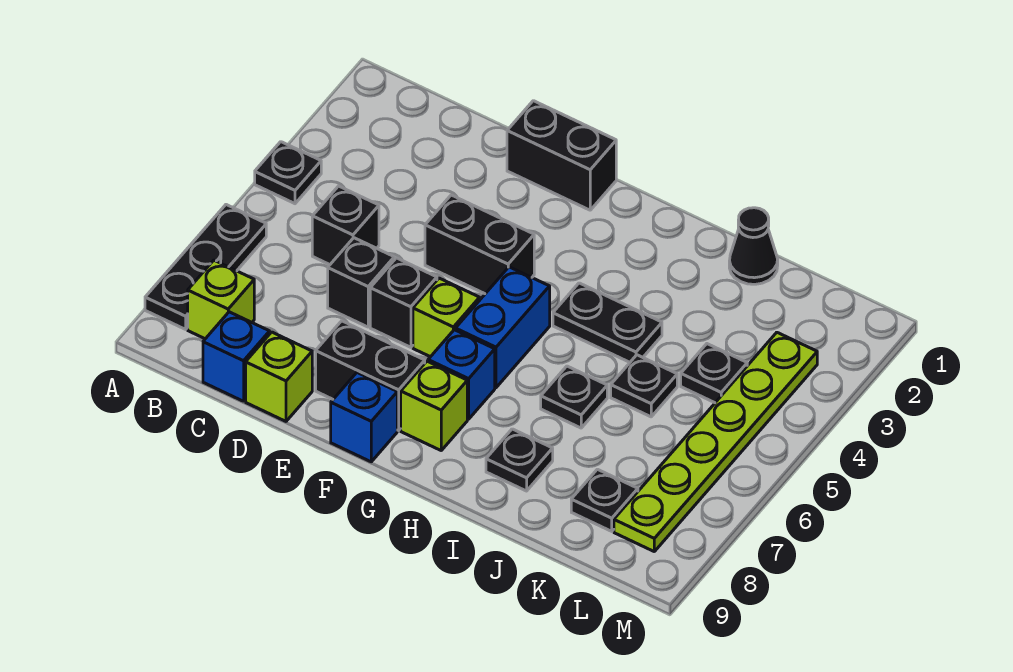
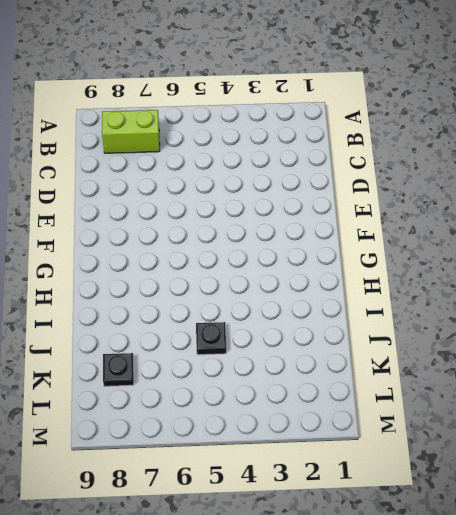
lime brick B7:B8 level 1 -> lime brick B8 level 1
none -> black plate A4 level 1
none -> black plate A6:A8 level 1
none -> black brick C5 level 1

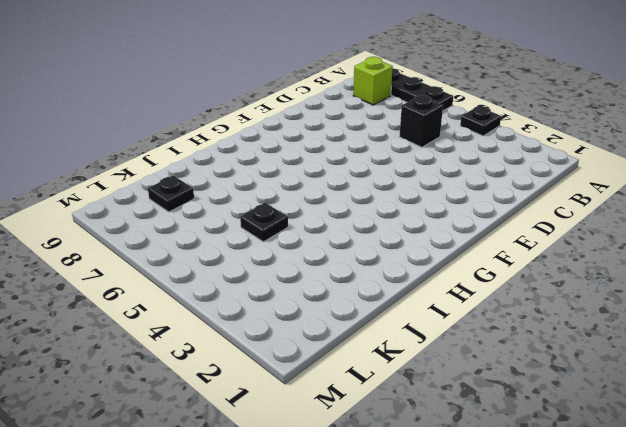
none -> blue brick C9 level 1
none -> black brick D6 level 1
none -> lime brick D9 level 1

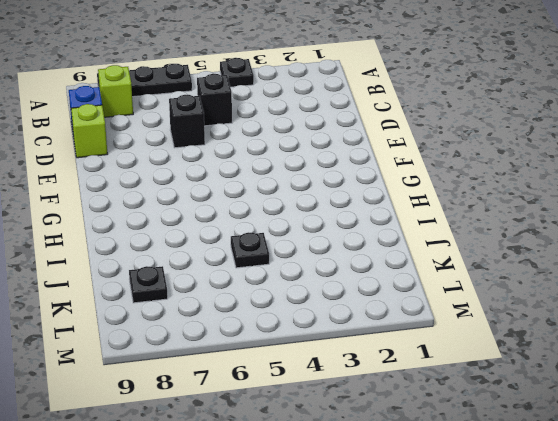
none -> black brick E1:F1 level 1
none -> black brick E4:F4 level 1
none -> black brick E6 level 1

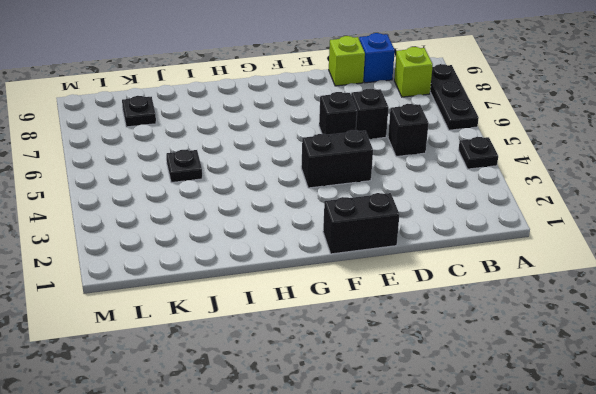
none -> black brick E8:F8 level 1
none -> lime brick F6 level 1
none -> blue brick F9 level 1

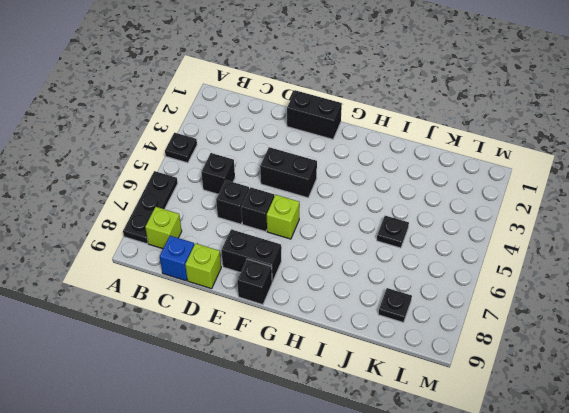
black brick F9 level 1 -> blue brick F9 level 1
none -> blue brick G5:G6 level 1
none -> blue brick G7 level 1
none -> lime brick G8 level 1

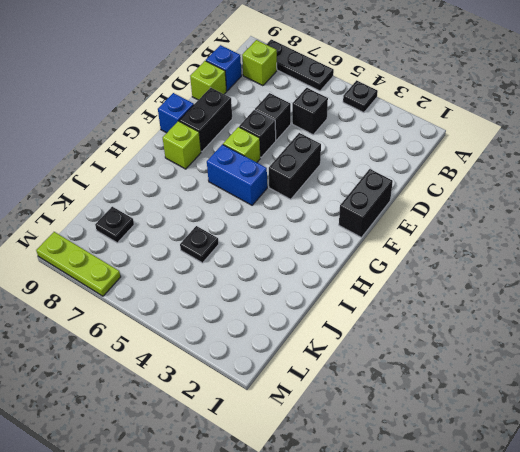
lime plate M7:M9 level 1 -> none
none -> blue brick G7 level 1
none -> black plate H4:I4 level 1
none -> black plate I6 level 1

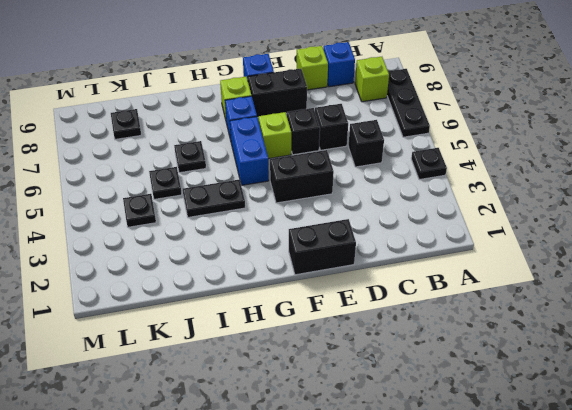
none -> black plate I8 level 1
none -> black cone J1 level 1
none -> lime plate L3:L8 level 1

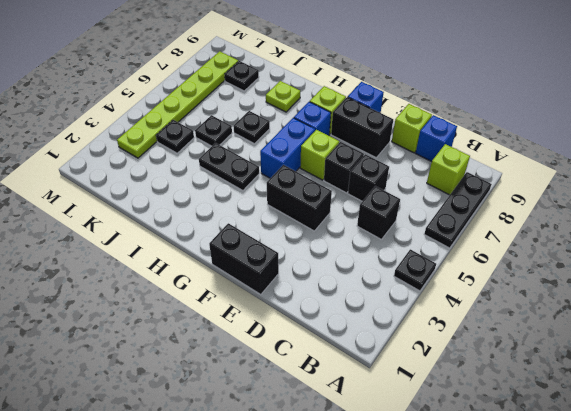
lime plate I8 level 1 -> black plate I8 level 1
none -> black cone J1 level 1

